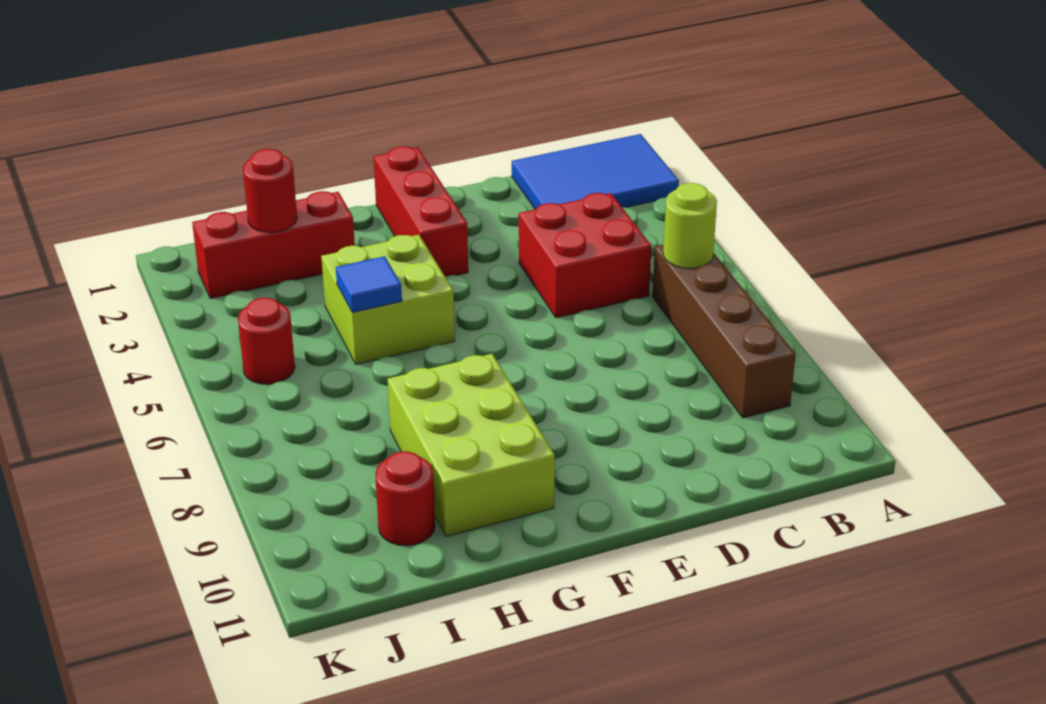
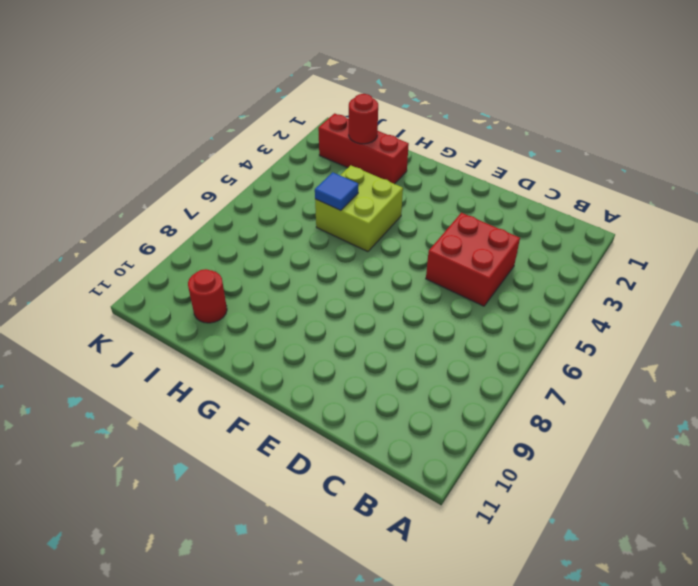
none -> blue tile A1:C2 level 1
none -> brown brick B6:B9 level 1
none -> red brick F1:F3 level 1

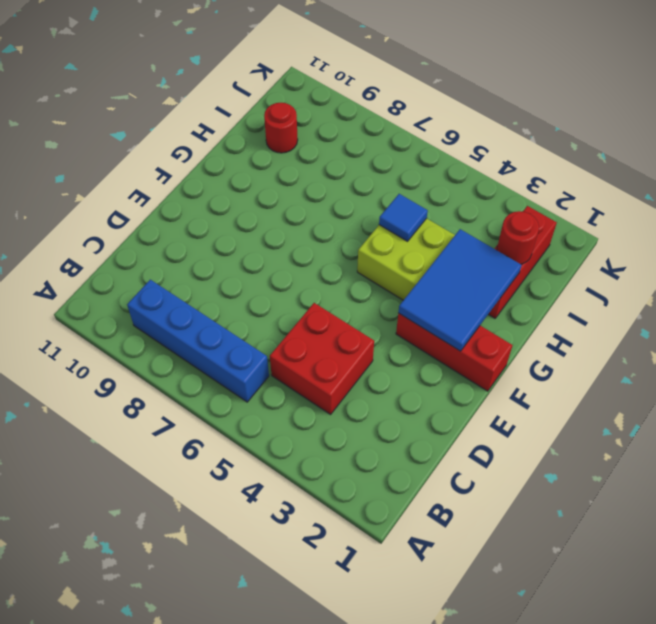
blue brick B6:B9 level 1 -> brown brick B6:B9 level 1
blue tile F2:H3 level 2 -> blue tile A1:C2 level 1
none -> lime brick G8:H10 level 1
none -> red round brick J5 level 1
none -> lime round brick B6 level 2

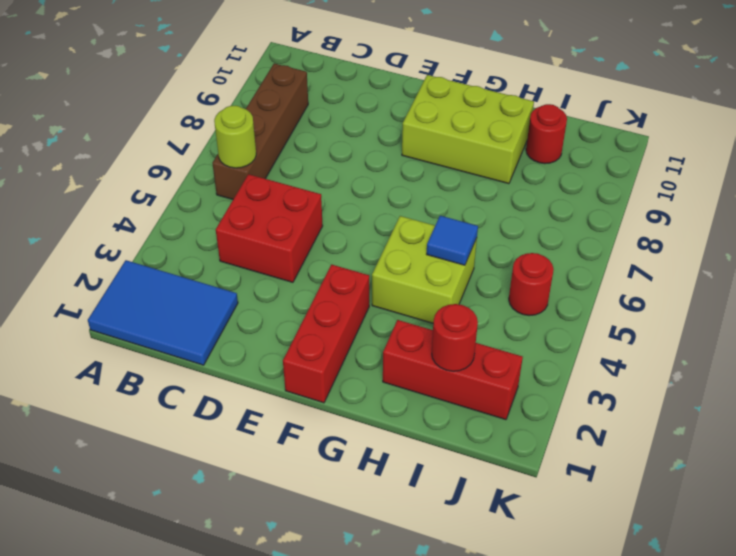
lime brick F9:H10 level 1 -> lime brick G8:H10 level 1

